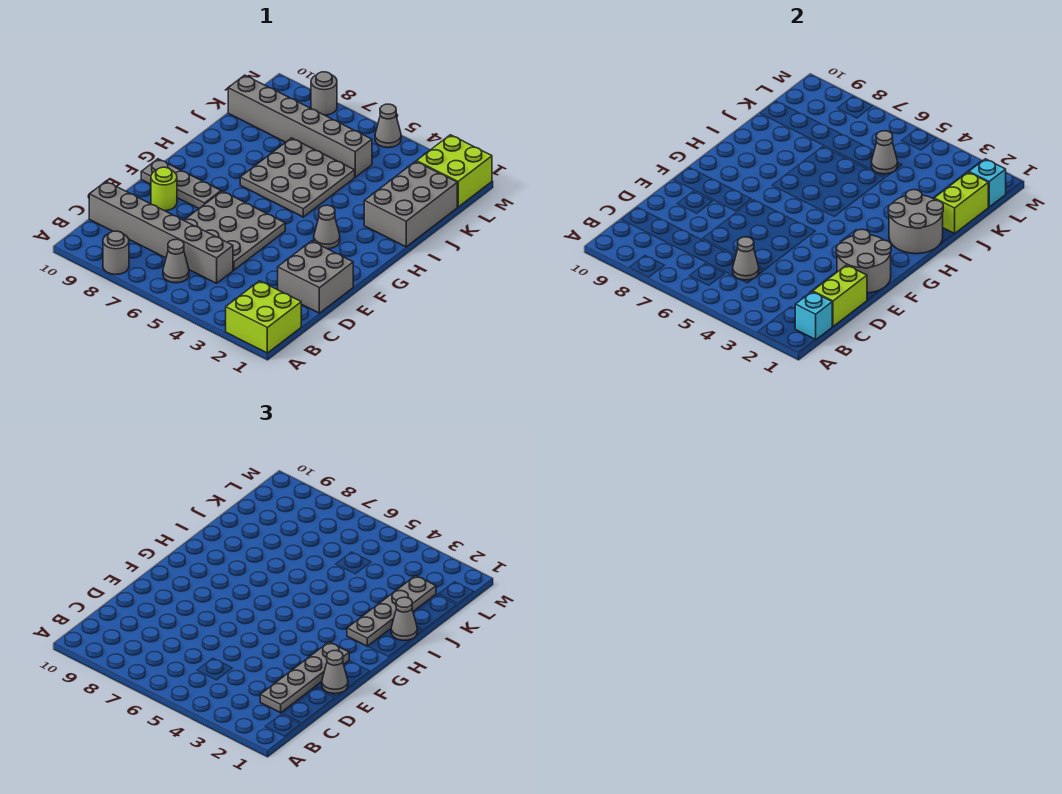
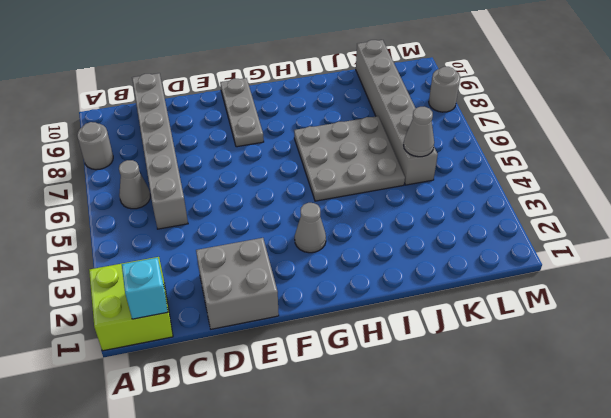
none -> grey plate D5:F7 level 1
none -> lime round brick E9 level 1
none -> grey brick I1:K2 level 1

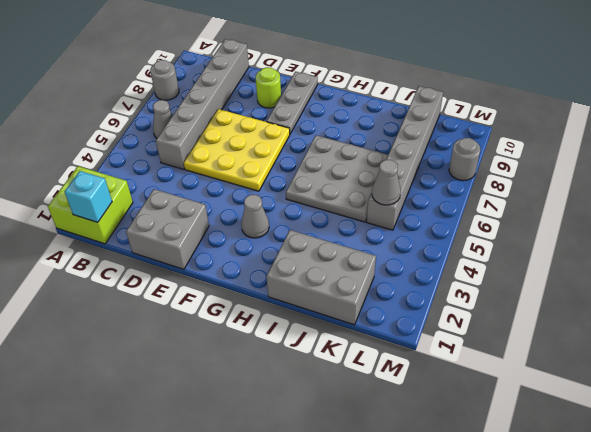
yellow plate D5:F7 level 1 -> grey plate D5:F7 level 1
none -> lime brick L1:M2 level 1
none -> grey cone M5 level 1
none -> lime brick C1:D1 level 2

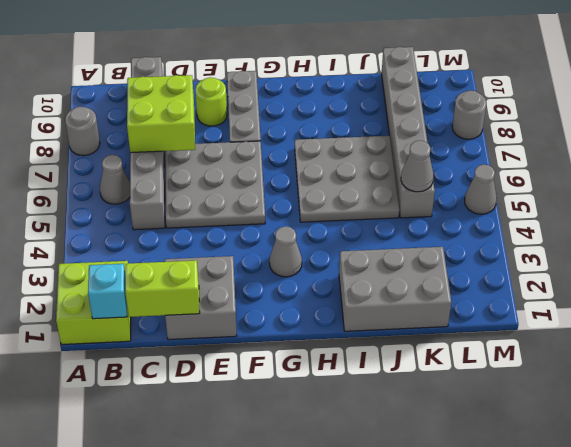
lime brick C7:D8 level 2 -> lime brick L1:M2 level 1
none -> grey cone C5 level 2
none -> grey round brick E1:F2 level 2
none -> grey round brick H1:I2 level 2

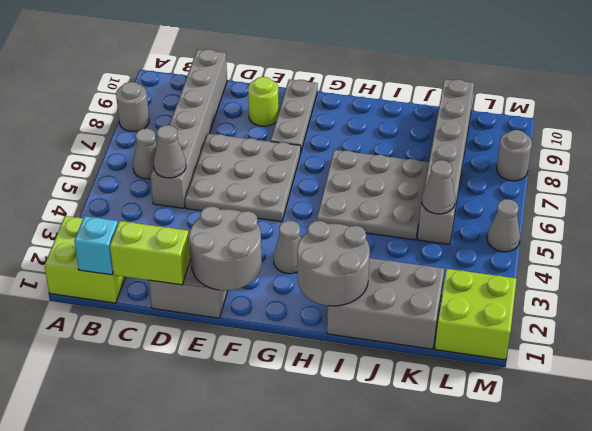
none -> lime brick J1:K1 level 2
none -> cyan brick L1 level 2
none -> grey plate C2:F2 level 3

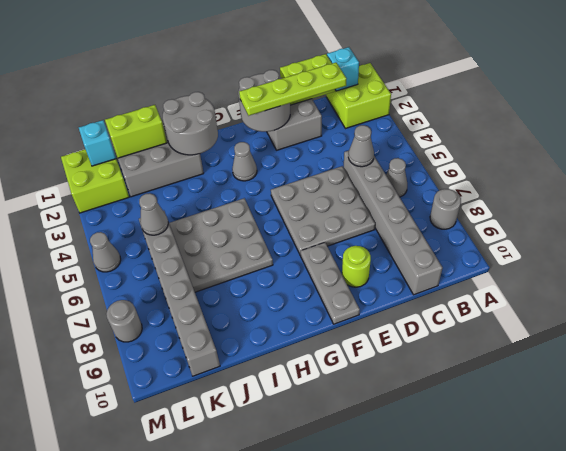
lime plate C2:F2 level 3 -> grey plate C2:F2 level 3
none -> grey cone E1 level 3
none -> grey plate H2:K2 level 3
none -> grey cone I1 level 3

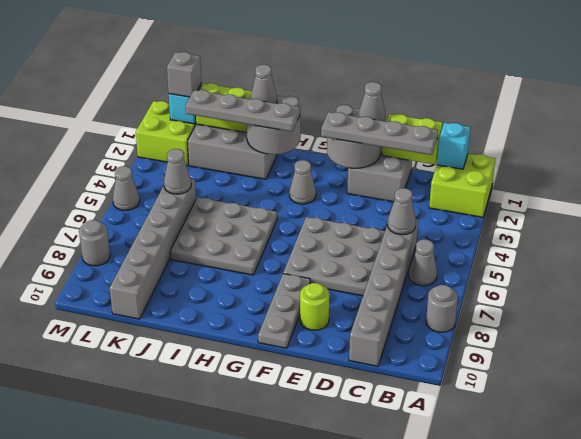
grey brick L1 level 3 -> none

